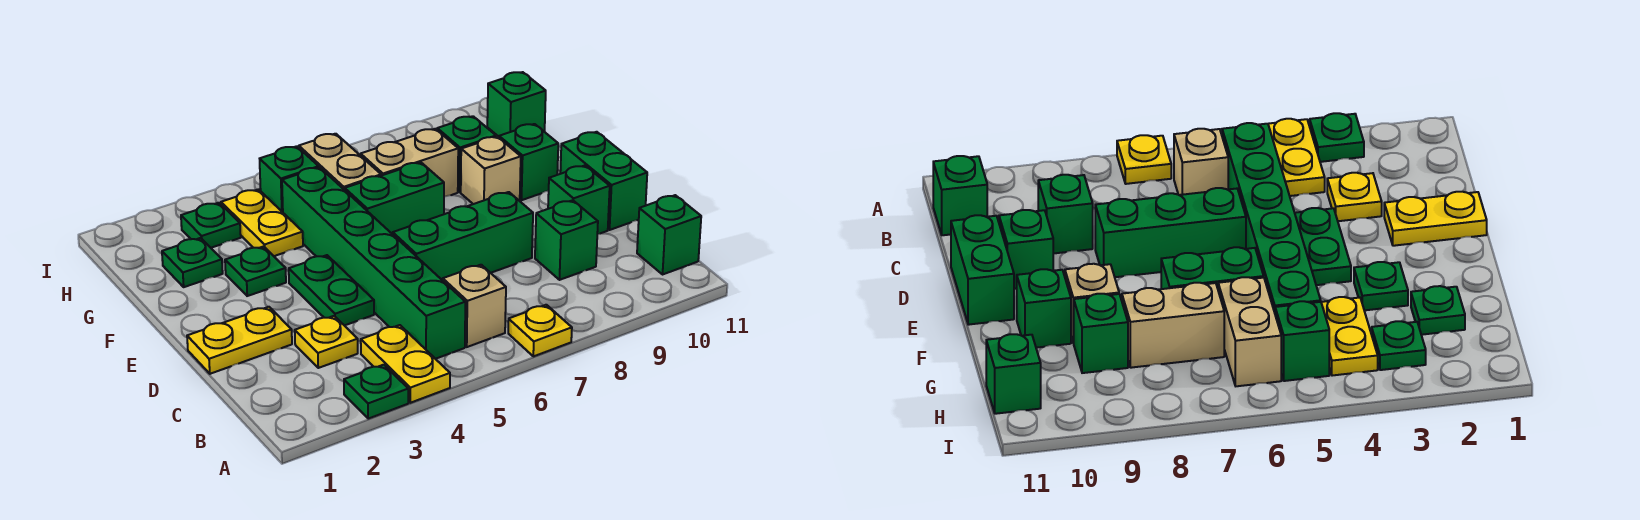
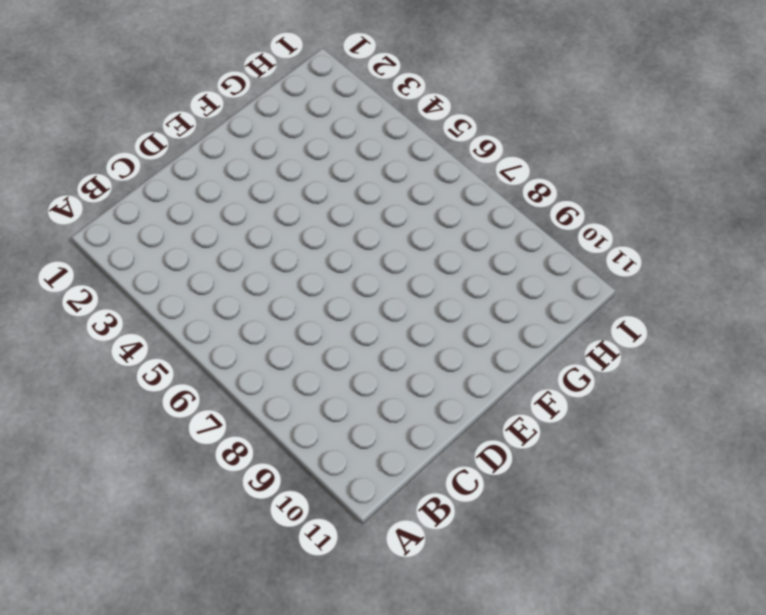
none -> green plate A3 level 1
none -> yellow plate A4:B4 level 1
none -> yellow plate A7 level 1

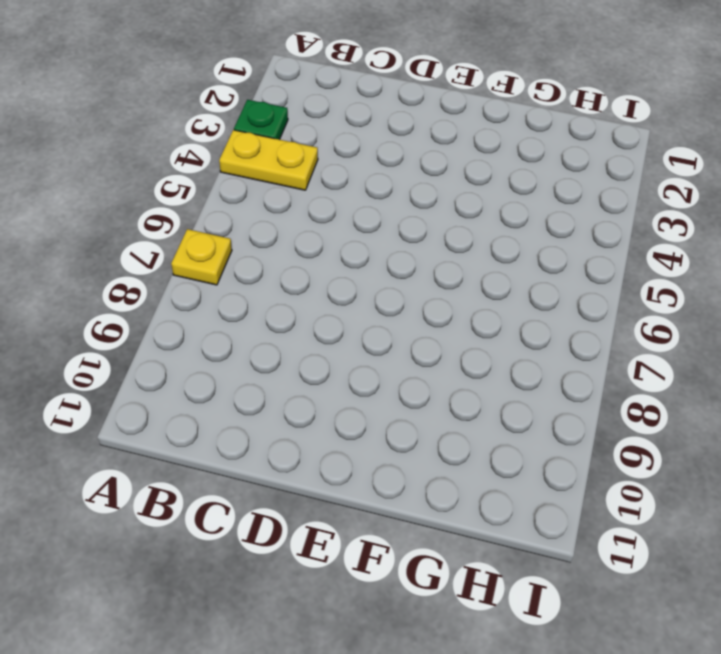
none -> green brick B5:G5 level 1
none -> tan brick B6 level 1
none -> green brick B11 level 1

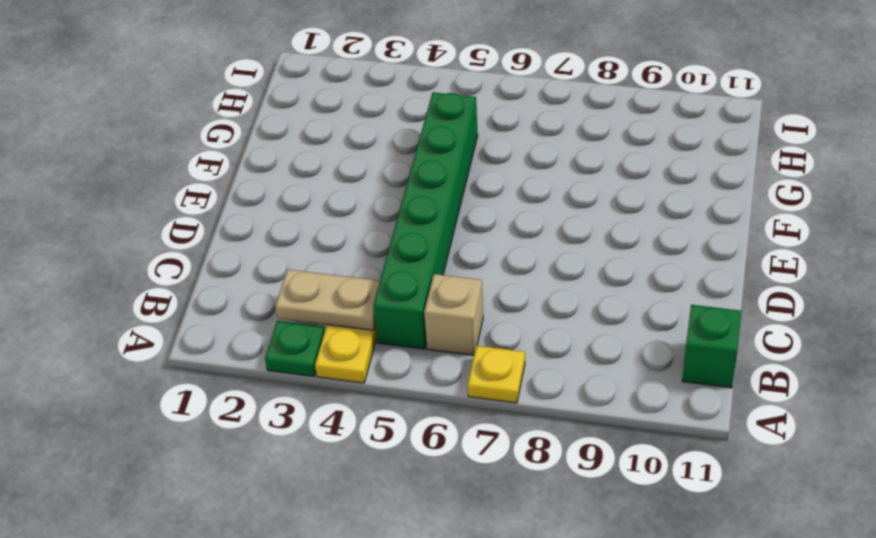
tan plate B3:B4 level 2 -> none
none -> yellow plate C3 level 1
none -> green brick C9 level 1
none -> yellow plate D1:D2 level 1

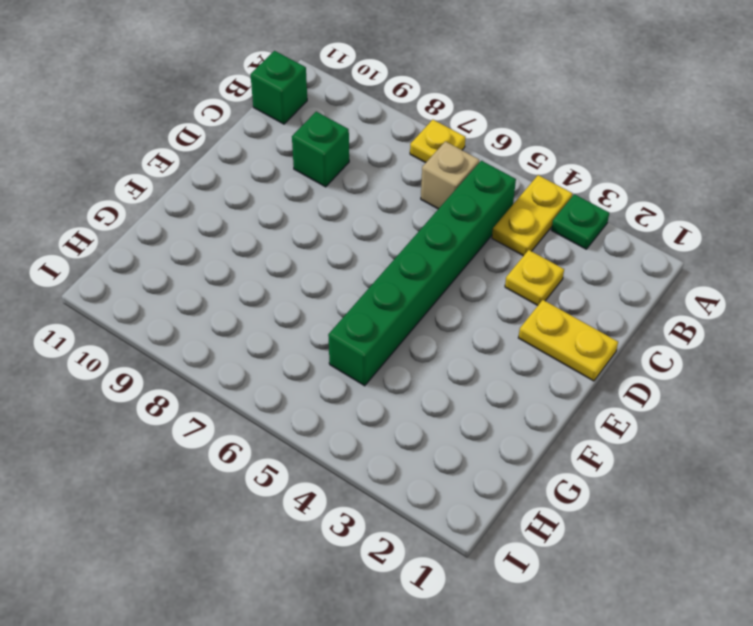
none -> green plate D4:E4 level 1
none -> green brick D6:D8 level 1
none -> green brick D10 level 1

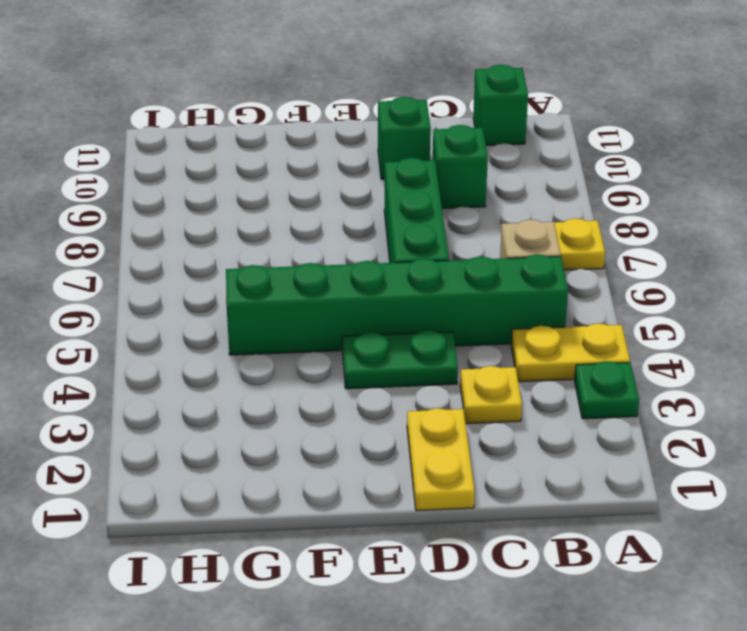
none -> green brick D11:E11 level 1
none -> green plate F3 level 1
none -> green brick F6:F7 level 1

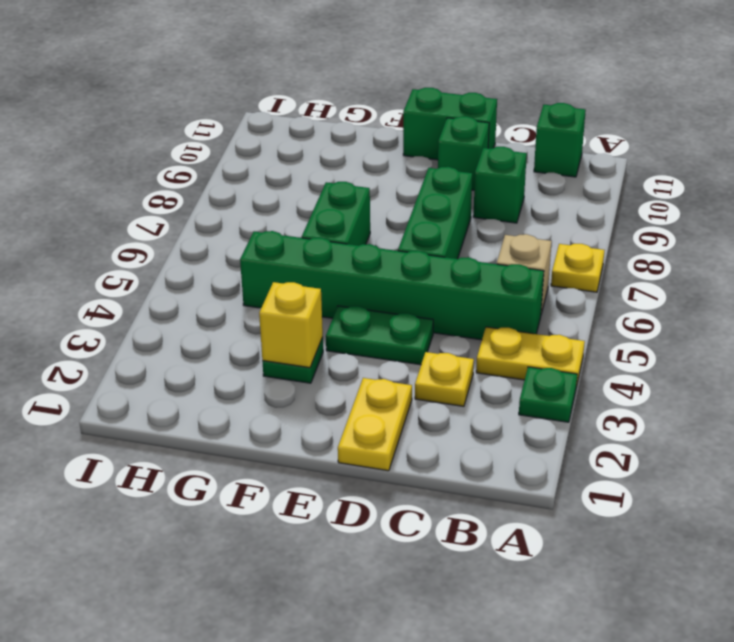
yellow brick F3 level 2 -> none
none -> tan brick F9 level 1
none -> green brick F10 level 1
none -> green plate G2 level 1

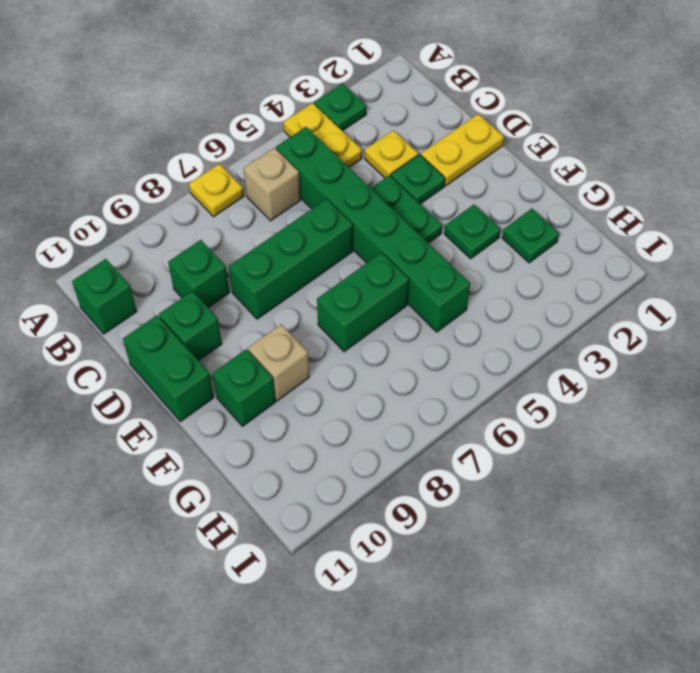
green plate D3 level 1 -> green plate H3 level 1
none -> yellow plate G4:H4 level 1
none -> tan brick G6:H6 level 1
none -> tan brick G7:G8 level 1

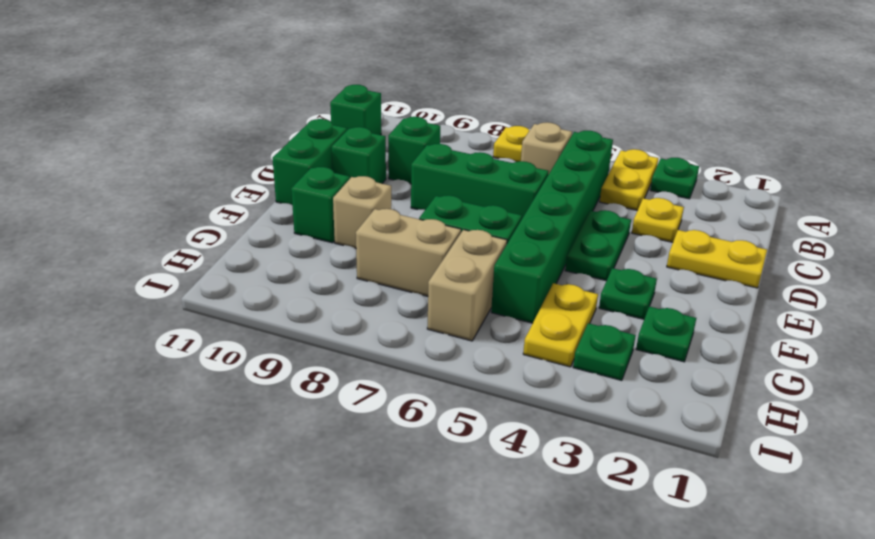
none -> green brick G9 level 1
none -> green brick H5 level 1
none -> green brick H11 level 1

